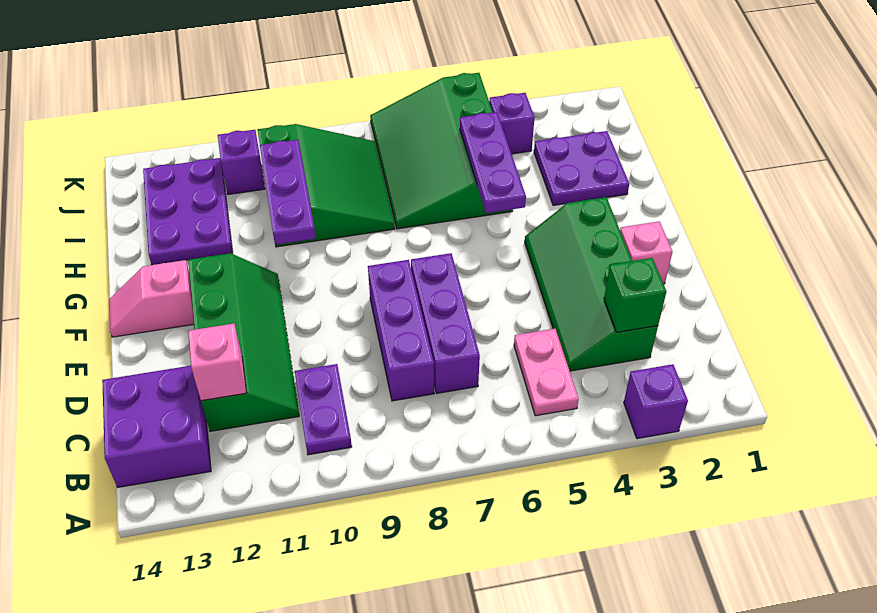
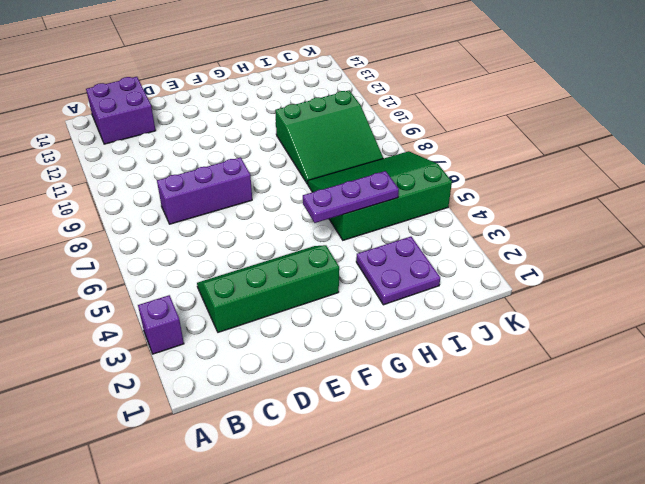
none -> pink plate B5:C5 level 1
none -> purple plate B10:C10 level 1
none -> purple brick C7:E7 level 1

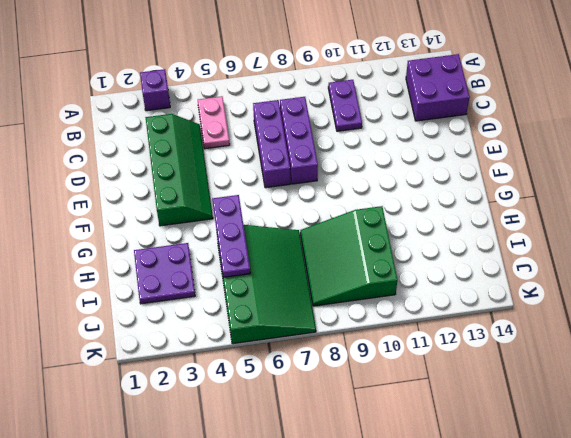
none -> green slope C11:F12 level 1 top 12
none -> pink brick E2 level 1
none -> pink slope F13:F14 level 1 top 13

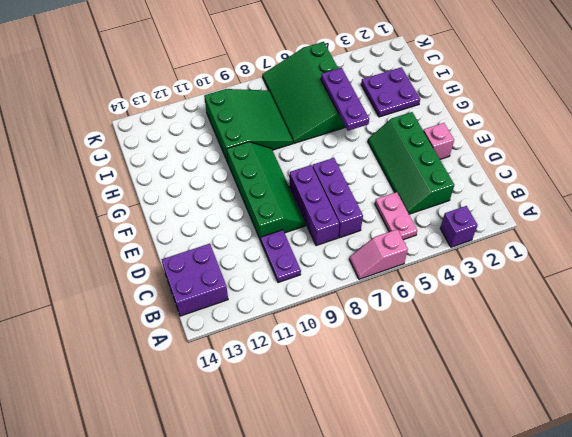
pink slope A6:A7 level 1 top 6 -> pink slope F13:F14 level 1 top 13
green slope D9:G10 level 1 top 10 -> green slope C11:F12 level 1 top 12
none -> purple plate H12:J13 level 1
none -> purple brick J4 level 1
none -> purple brick J11 level 1

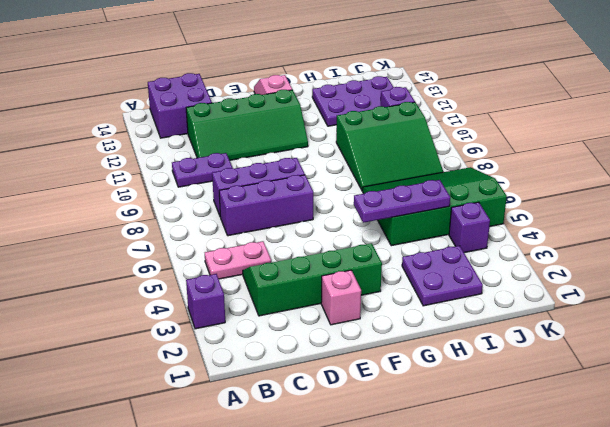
none -> green brick C3 level 2
none -> pink brick C12 level 2
none -> purple plate G10:I10 level 2

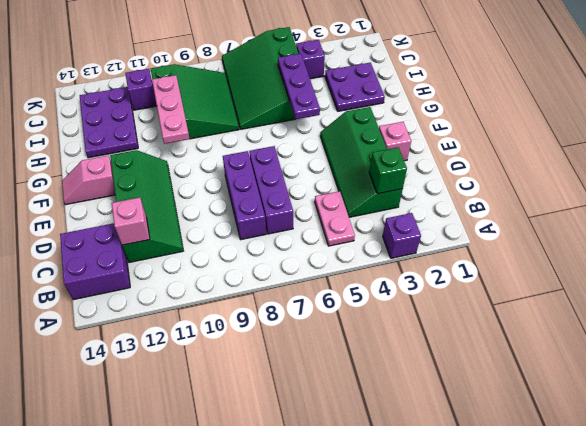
pink plate G10:I10 level 2 -> purple plate G10:I10 level 2
none -> purple plate B10:C10 level 1

